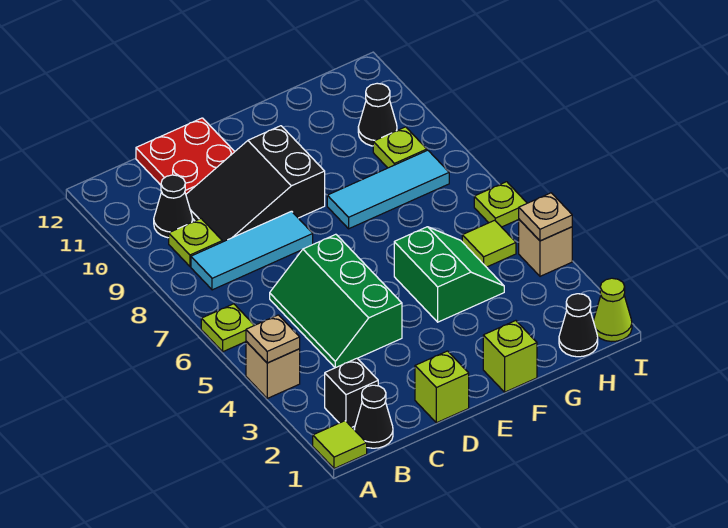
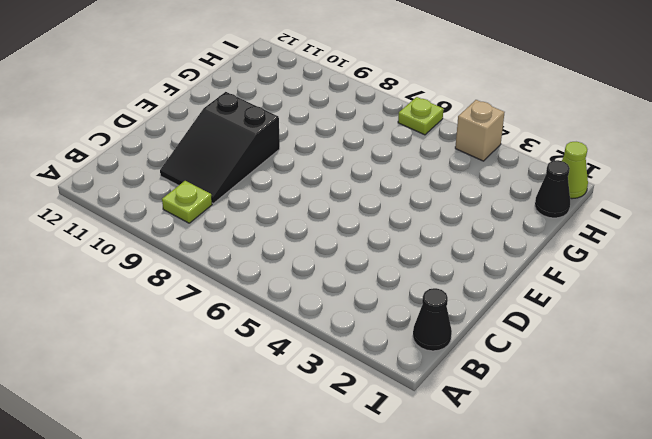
none -> lime tile A1 level 1
none -> tan brick A4 level 1
none -> lime plate A6 level 1

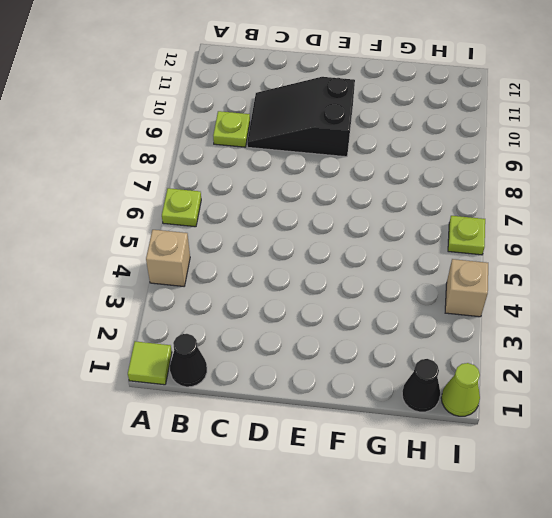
none -> black brick B2 level 1
none -> cyan tile B8:D8 level 1
none -> black cone B10 level 1

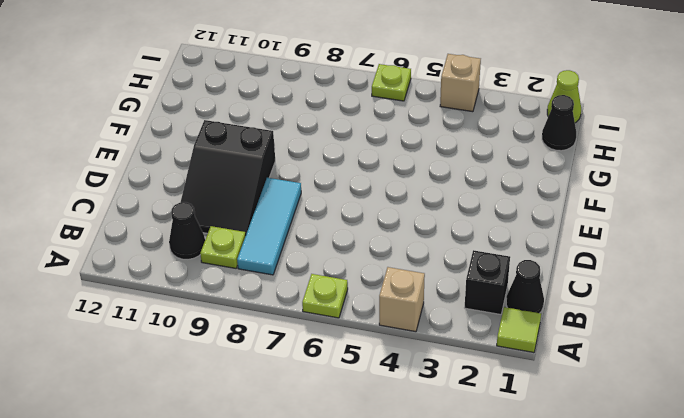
none -> green slope C4:D6 level 1 top D
none -> red plate C11:D12 level 1
none -> lime brick D1 level 1

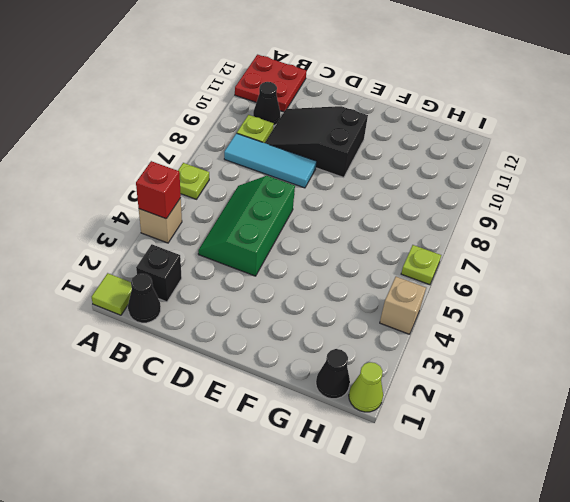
red brick A4 level 2 -> tan plate A4 level 2
red plate A11:B12 level 1 -> red plate C11:D12 level 1
none -> lime brick D1 level 1
none -> lime brick F1 level 1
none -> green slope F4:G5 level 1 top F

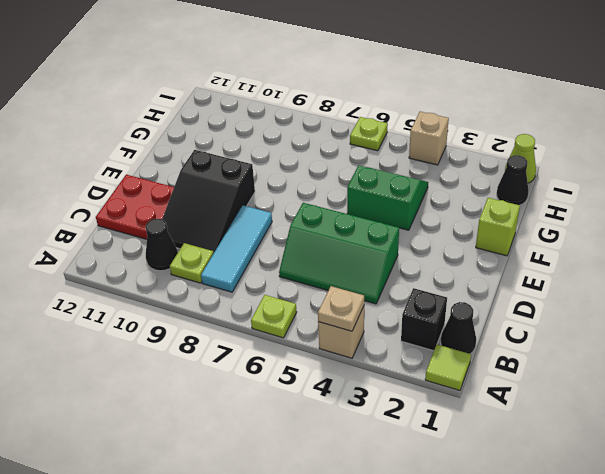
none -> lime brick D1 level 1
none -> cyan tile F8:H8 level 1
none -> lime tile H5 level 1

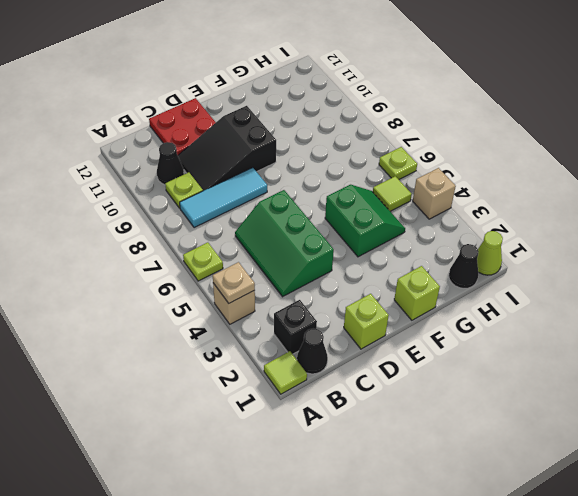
none -> cyan tile F8:H8 level 1
none -> lime plate H9 level 1
none -> black cone H10 level 1

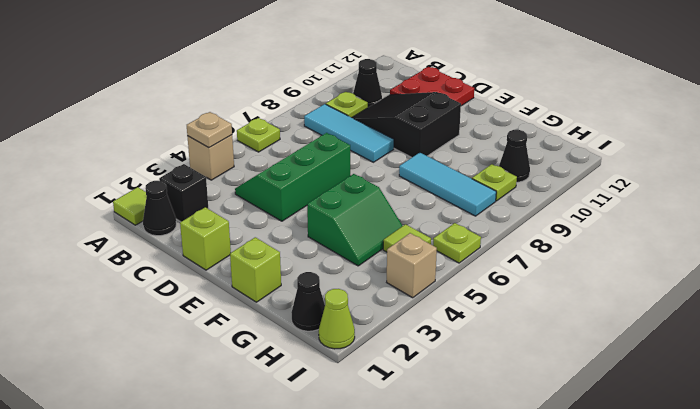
none -> tan plate I4 level 2

